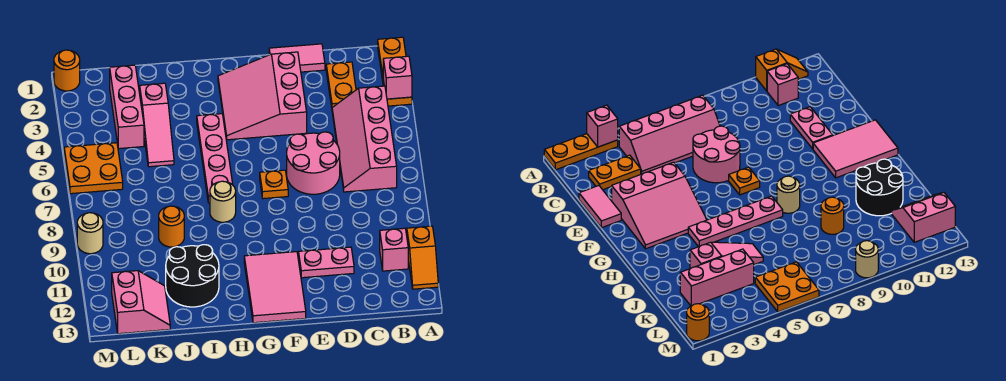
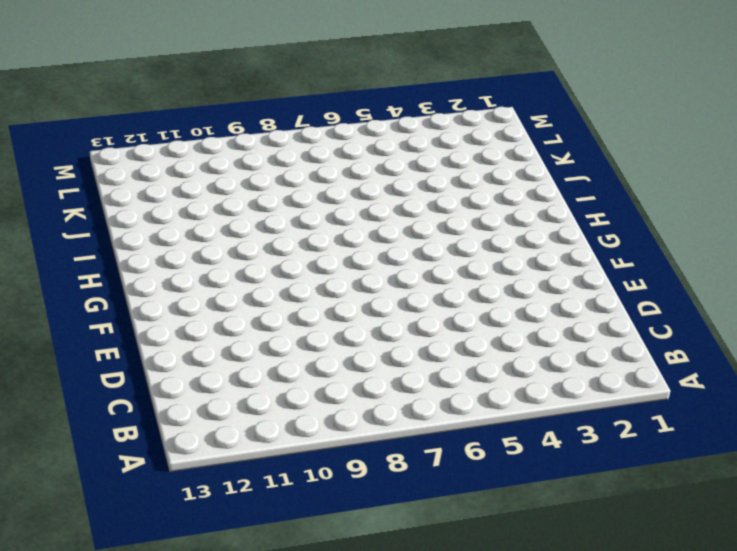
none -> orange plate A1:A3 level 1
none -> orange slope A11:A12 level 1 top 11
none -> pink slope B4:C7 level 1 top B

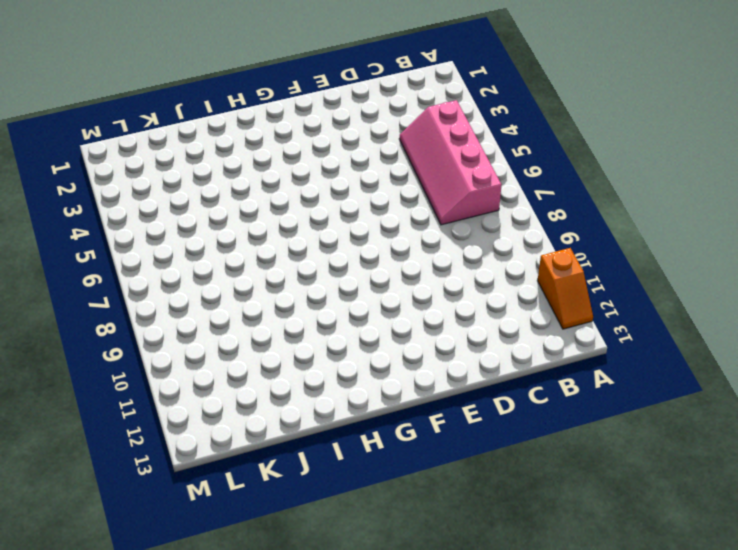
none -> orange plate A1:A3 level 1
none -> pink brick B11 level 1
none -> orange plate C2:C3 level 1

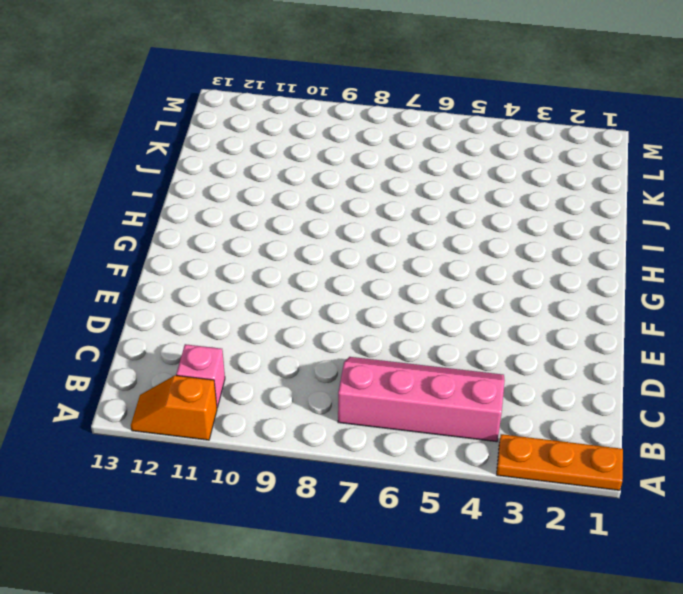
none -> orange plate C2:C3 level 1
none -> pink tile D1:E1 level 1
none -> pink round brick D6:E7 level 1

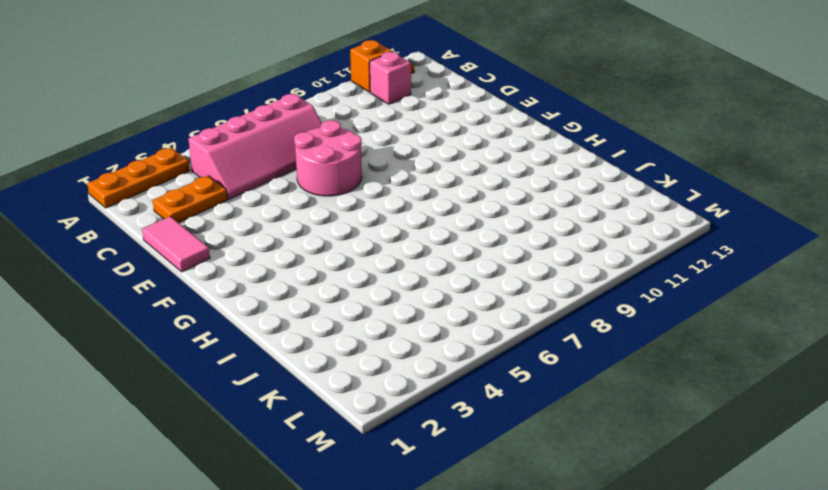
none -> pink plate D11:E11 level 1
none -> pink slope E2:G4 level 1 top E
none -> orange plate F7 level 1

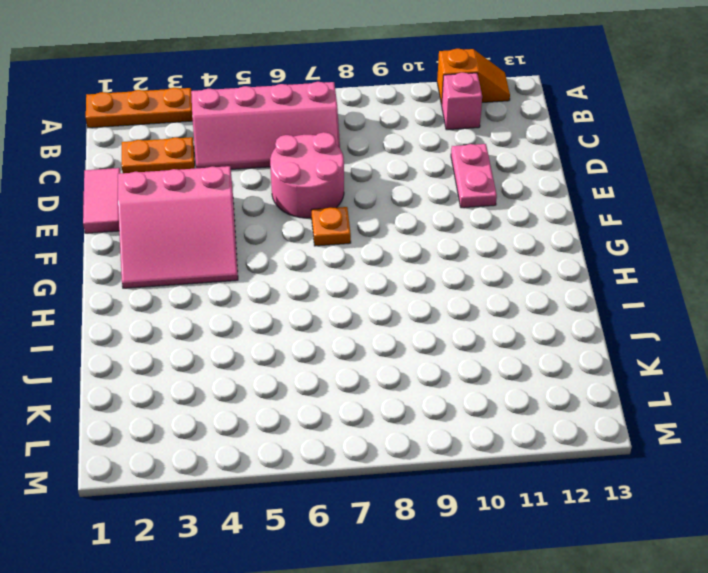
none -> pink tile F11:G13 level 1
none -> pink plate H4:H7 level 1
none -> tan round brick H8 level 1

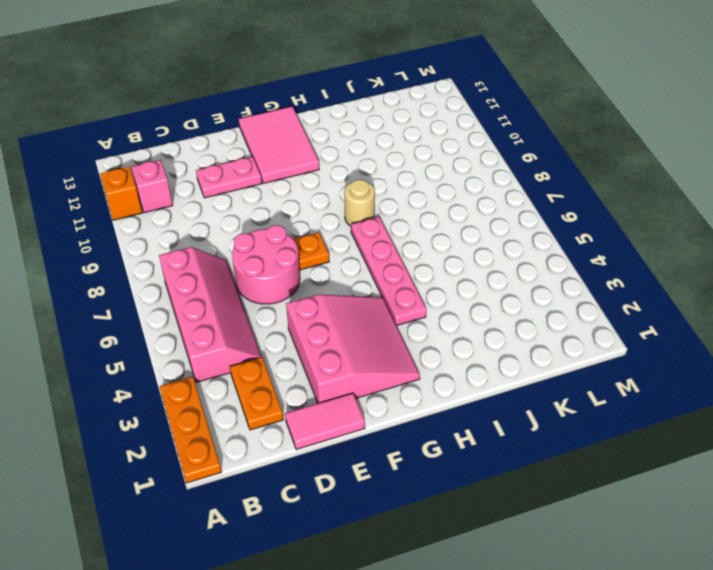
none -> black round brick I11:J12 level 1
none -> pink slope J3:J5 level 1 top 3
none -> orange round brick J9 level 1

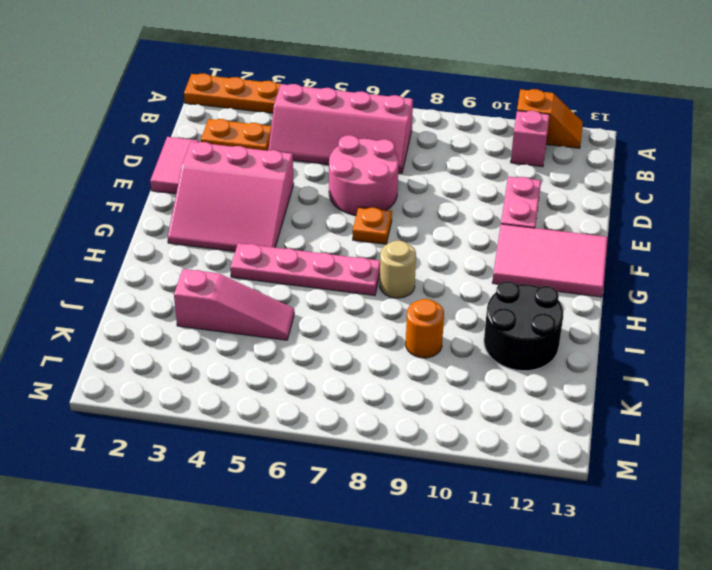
none -> pink brick K2:K4 level 1
none -> pink slope K12:L13 level 1 top L
none -> orange plate L5:M6 level 1

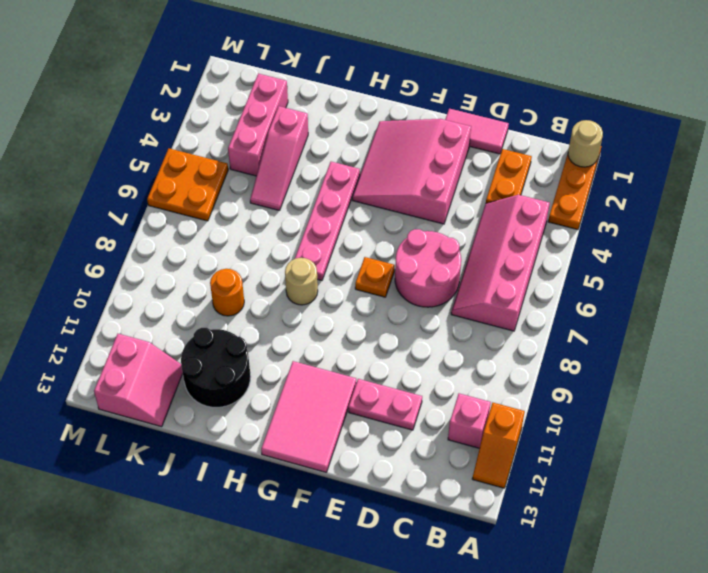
tan round brick A1 level 2 -> tan round brick M9 level 1
none -> orange round brick M1 level 1
none -> pink brick A3 level 2

